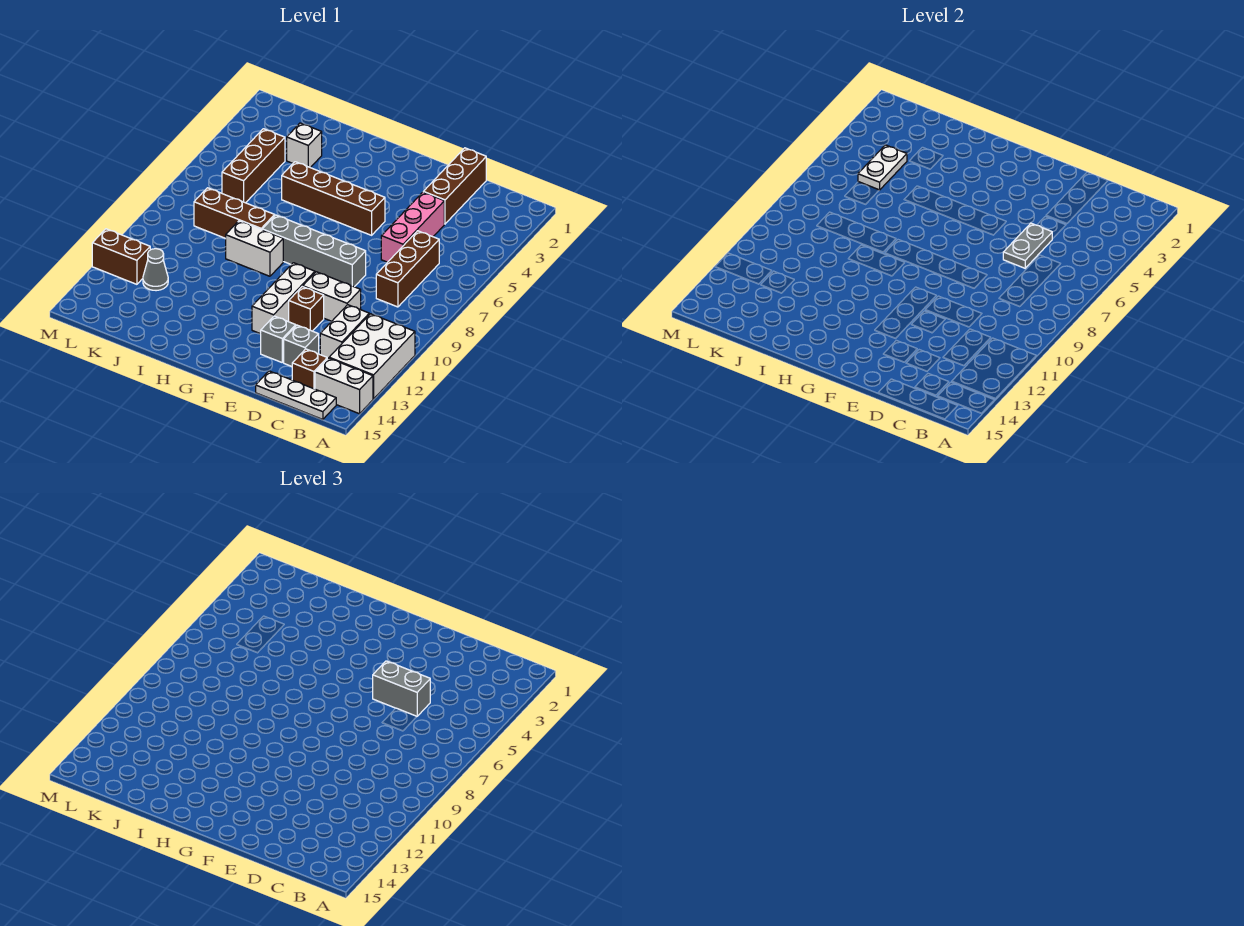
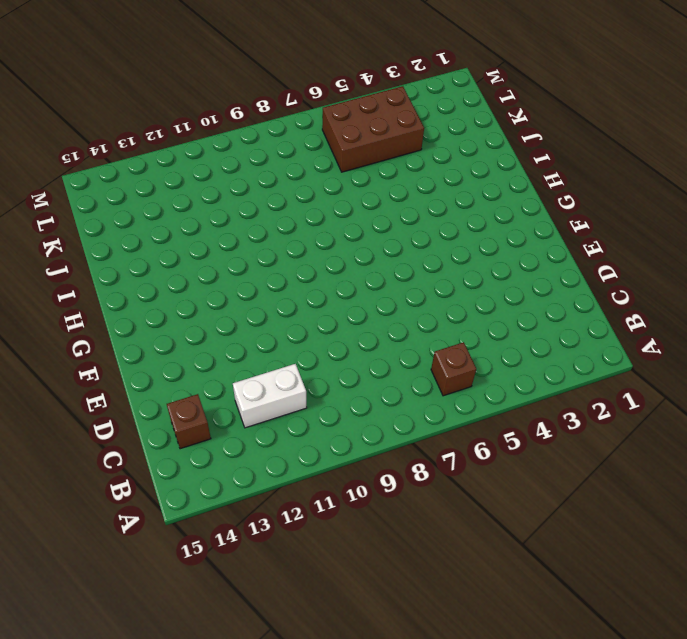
brown brick B6 level 1 -> brown brick E11 level 1
brown brick K4:L6 level 1 -> brown brick K4:K6 level 1
none -> white brick A11:B13 level 1
none -> white brick A14:B14 level 1
none -> white plate B15:D15 level 1

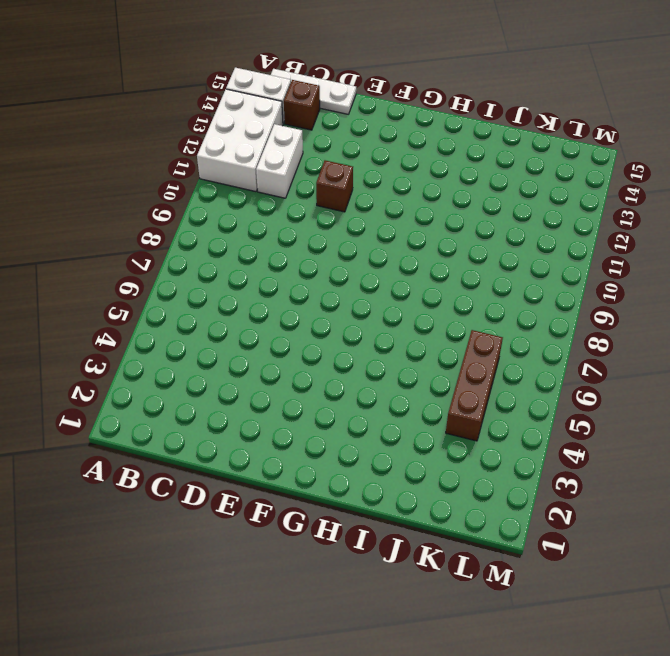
none -> brown brick C6:C8 level 1
none -> brown brick D1:D3 level 1
none -> pink brick D4:D6 level 1

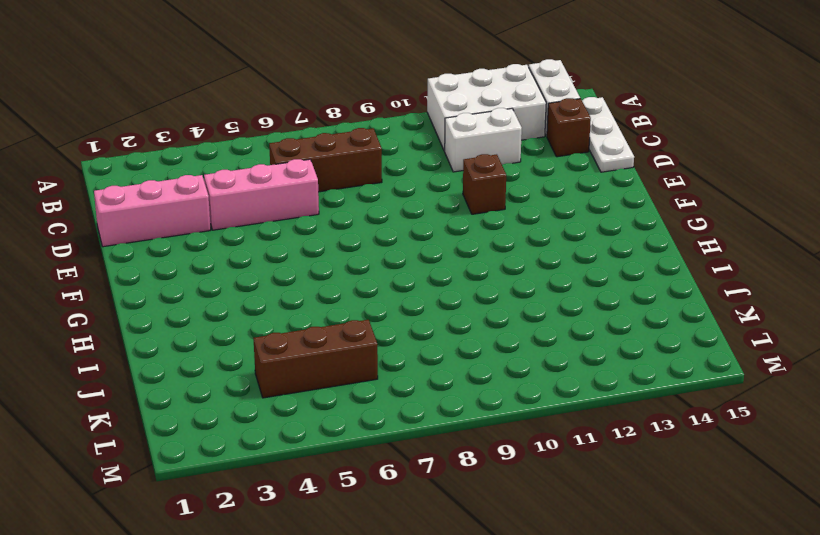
pink brick D1:D3 level 1 -> brown brick D1:D3 level 1
none -> white brick D10:E10 level 1
none -> grey brick D13 level 1
none -> grey brick E8:H8 level 1

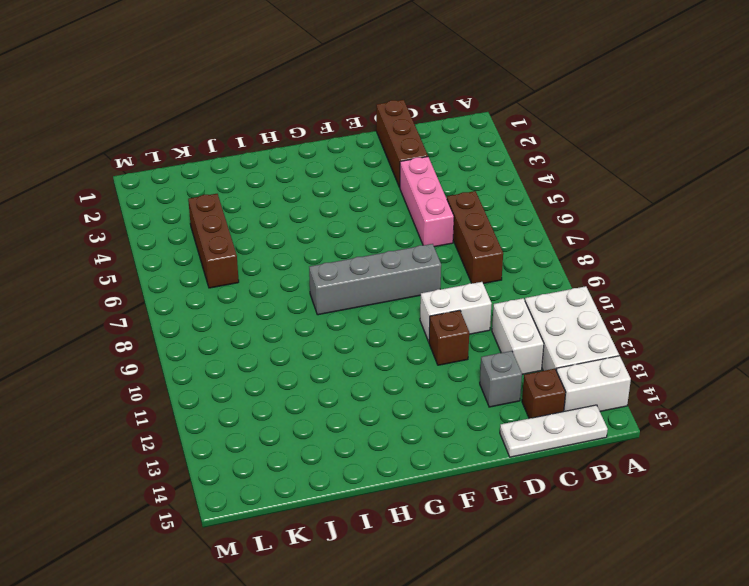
none -> grey brick E13 level 1
none -> brown brick F5:I5 level 1
none -> white brick F10:F12 level 1

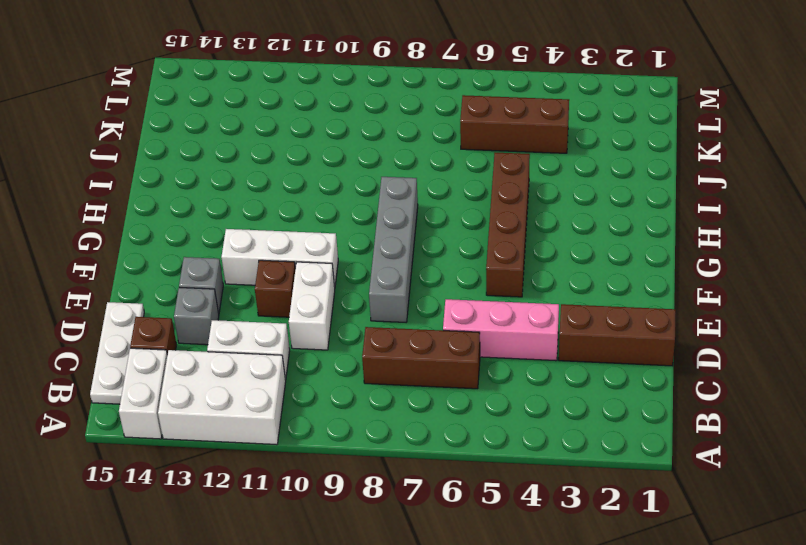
none -> white brick H9:I9 level 1
none -> brown brick I8:K8 level 1
none -> white brick J3 level 1

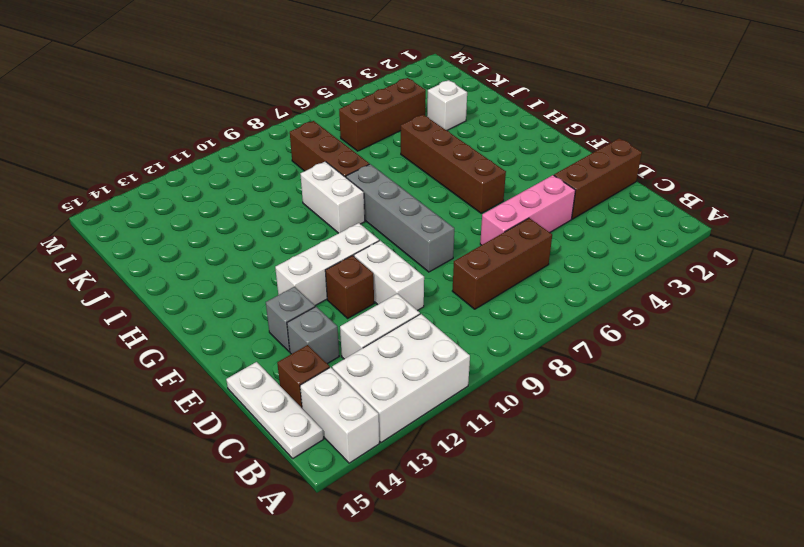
none -> grey cone K12 level 1
none -> brown brick L12:M12 level 1
none -> grey plate D5:D6 level 2

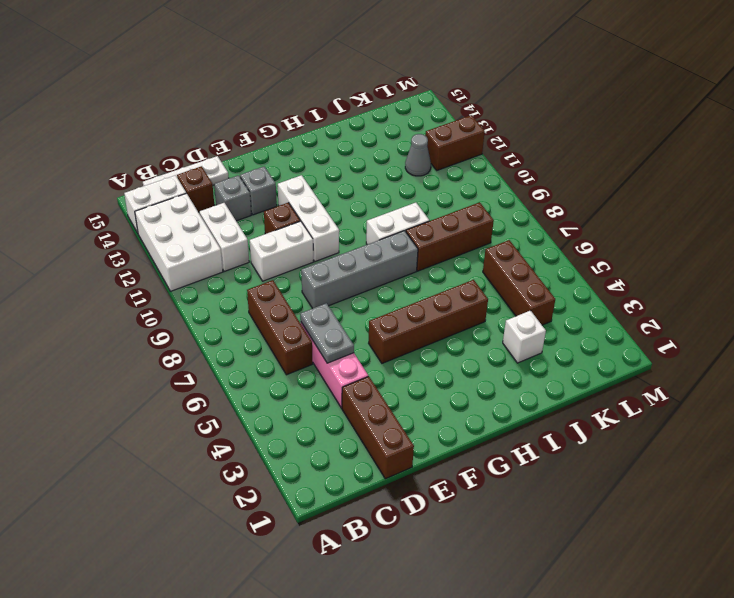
none -> white plate K4:K5 level 2
none -> grey brick D5:E5 level 3

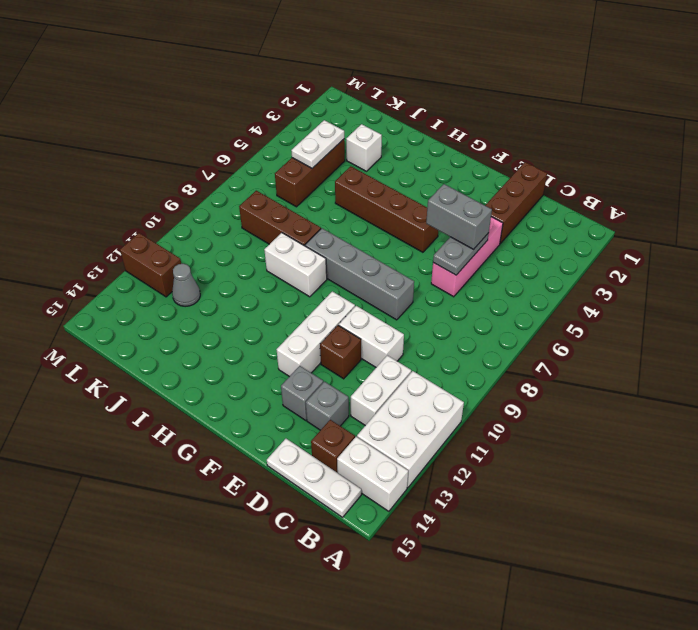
none -> brown brick C6:C8 level 1

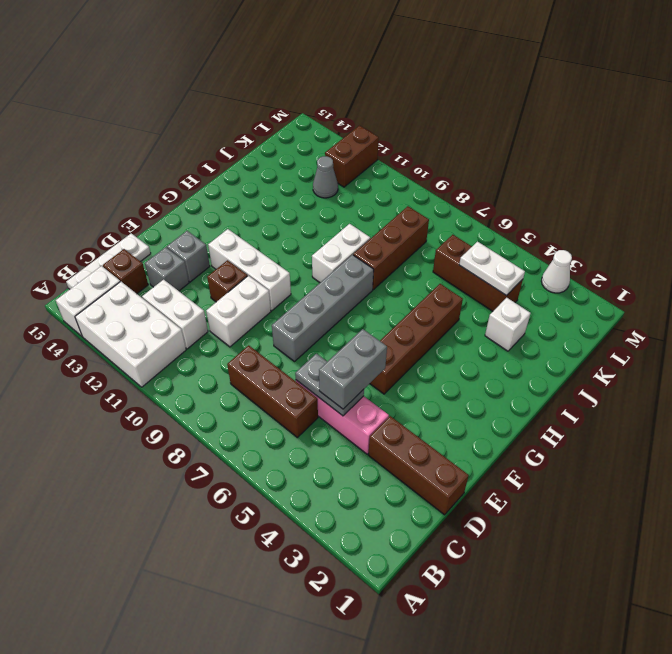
white cone M3 level 1 -> none

